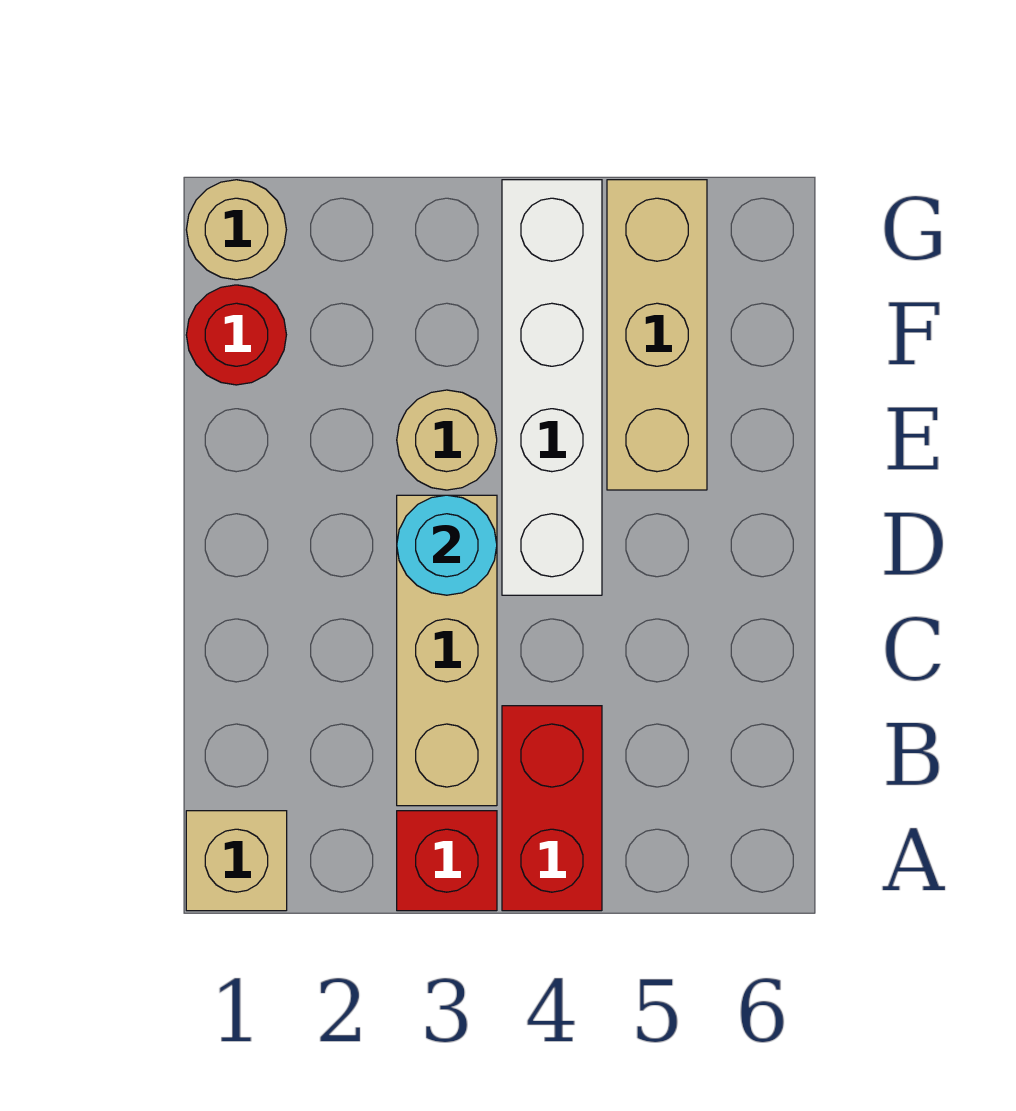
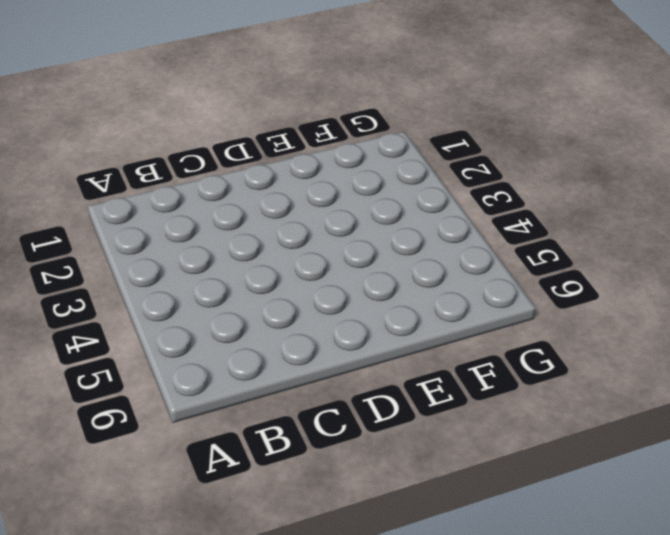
none -> tan brick A1 level 1
none -> red brick A3 level 1

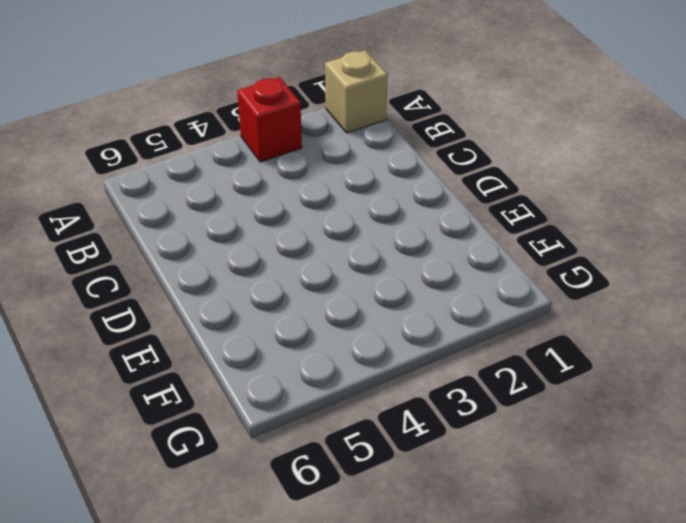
none -> red brick A4:B4 level 1
none -> tan brick B3:D3 level 1

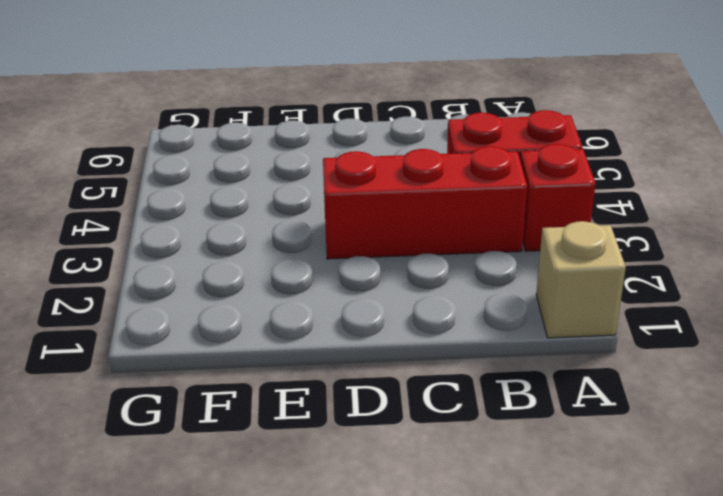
red brick B3:D3 level 1 -> tan brick B3:D3 level 1
none -> white brick D4:G4 level 1
none -> tan round brick E3 level 1

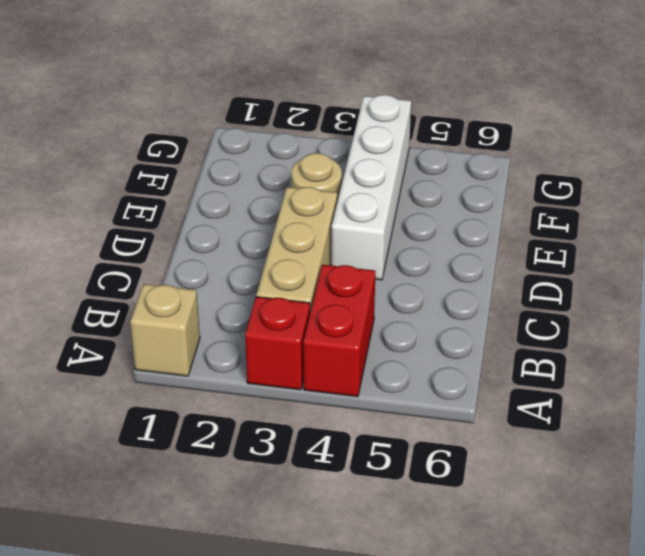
none -> tan brick E5:G5 level 1
none -> red round brick F1 level 1

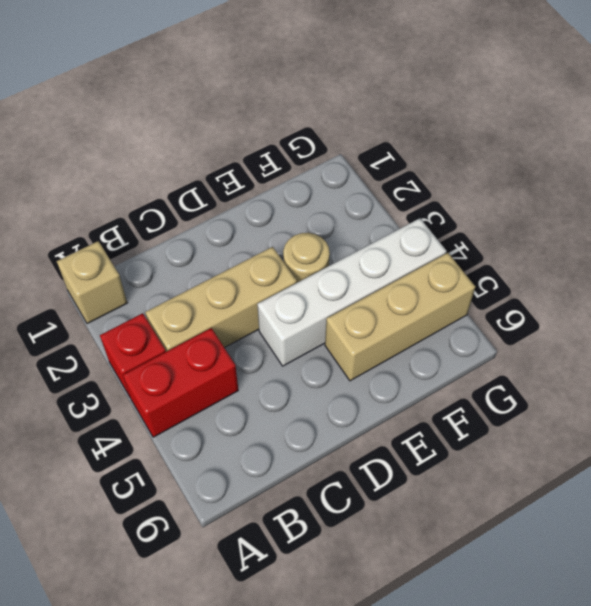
none -> red round brick F1 level 1
none -> tan round brick G1 level 1

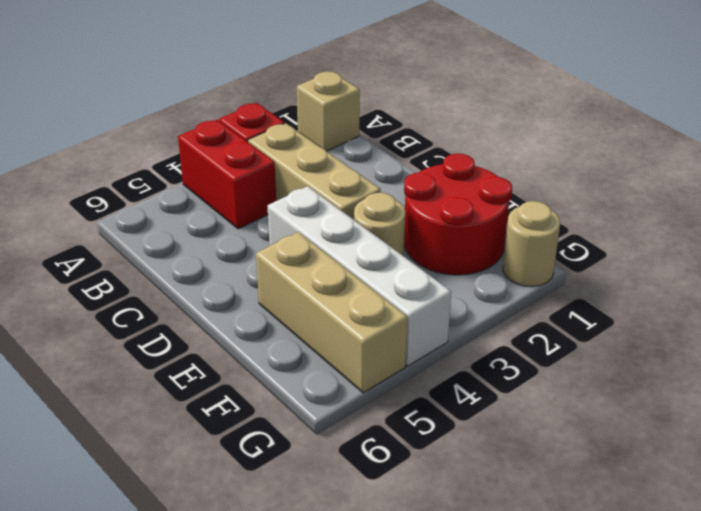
red round brick E1:F2 level 1 -> red round brick F1 level 1
none -> cyan round brick D3 level 2

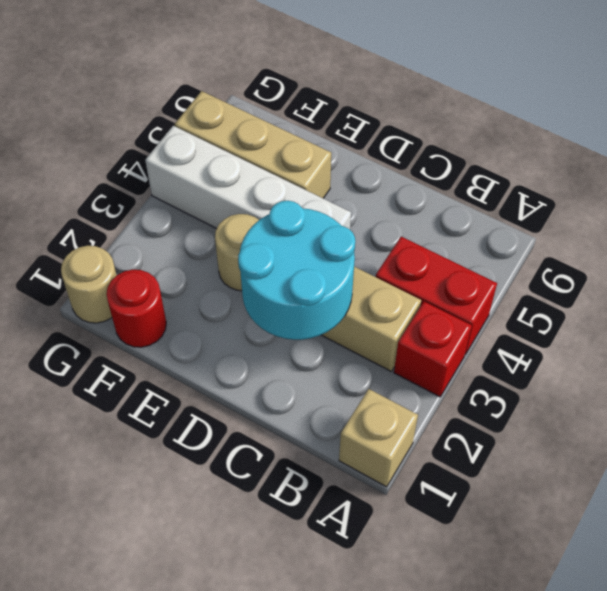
cyan round brick C2:D3 level 2 -> cyan round brick D3 level 2

